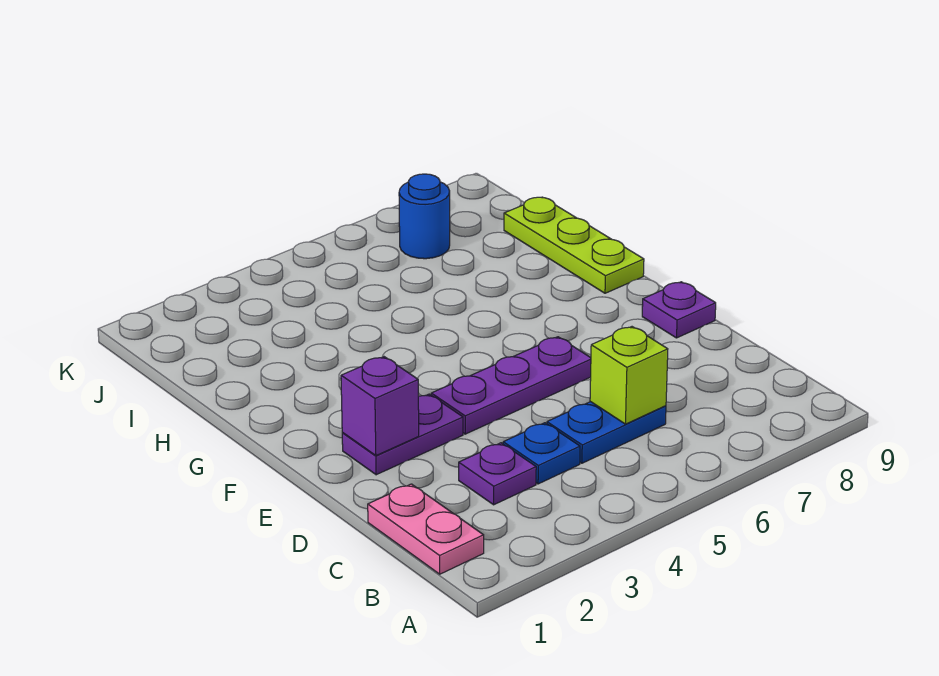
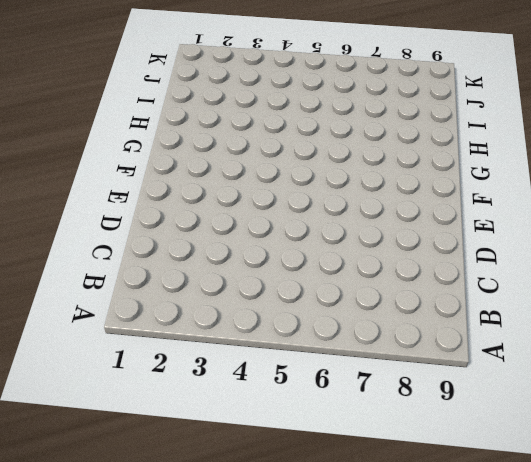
none -> pink plate B1:C1 level 1
none -> purple plate C3 level 1

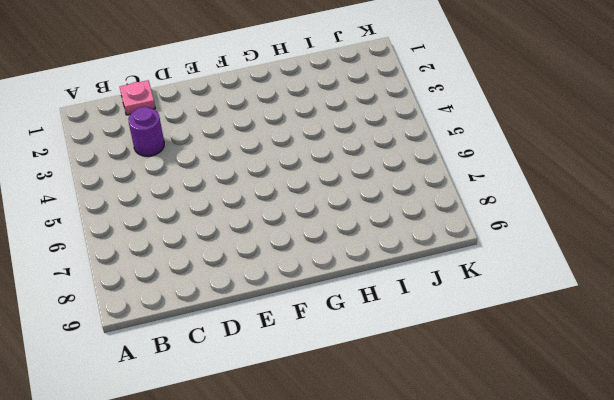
pink plate C1 level 1 -> pink plate B1:C1 level 1
purple round brick C3 level 1 -> purple plate C3 level 1
none -> blue plate C4 level 1
none -> blue plate C5:C6 level 1

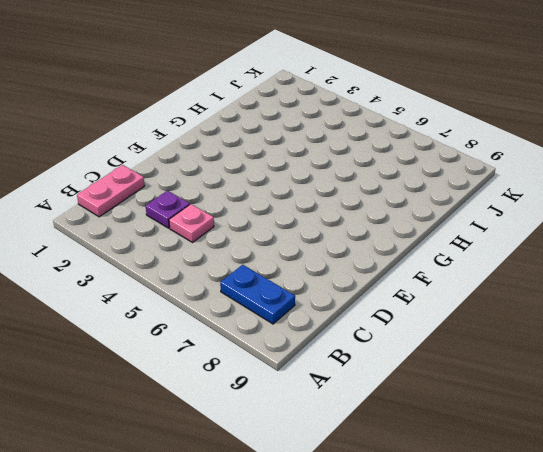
blue plate B7:B8 level 1 -> blue plate C5:C6 level 1
pink plate C4 level 1 -> blue plate C4 level 1
none -> purple plate E2:E3 level 1
none -> purple plate E4:E6 level 1

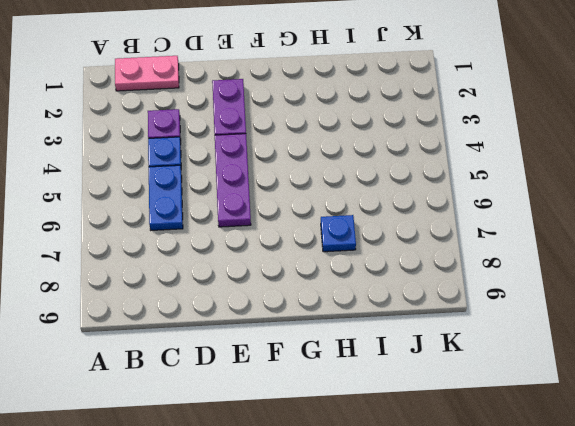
blue plate H7 level 1 -> none
none -> purple plate E9 level 1
none -> lime plate G9:I9 level 1

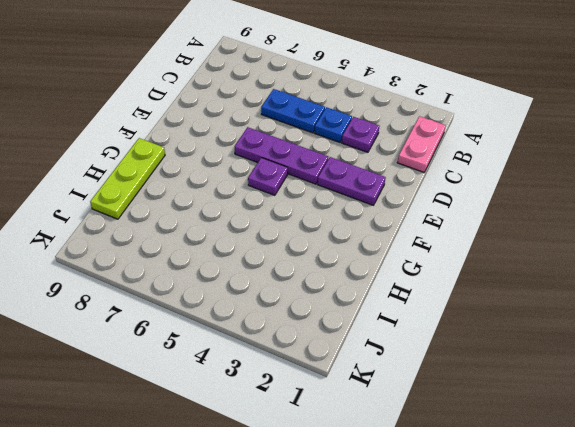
purple plate F5 level 1 -> purple plate E9 level 1
none -> blue round brick J7 level 1
none -> lime brick C6 level 2

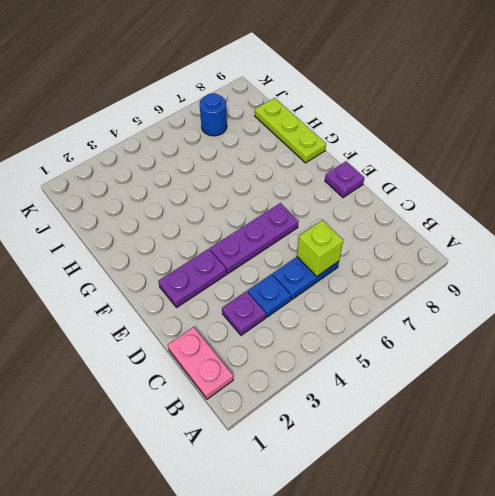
none -> purple brick E2 level 2

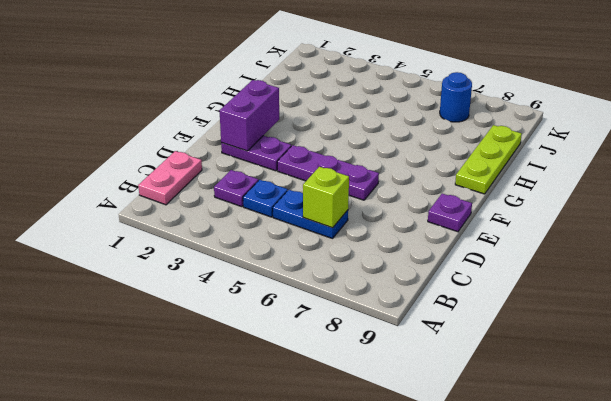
purple brick E2:F2 level 2 -> purple brick E2 level 2

